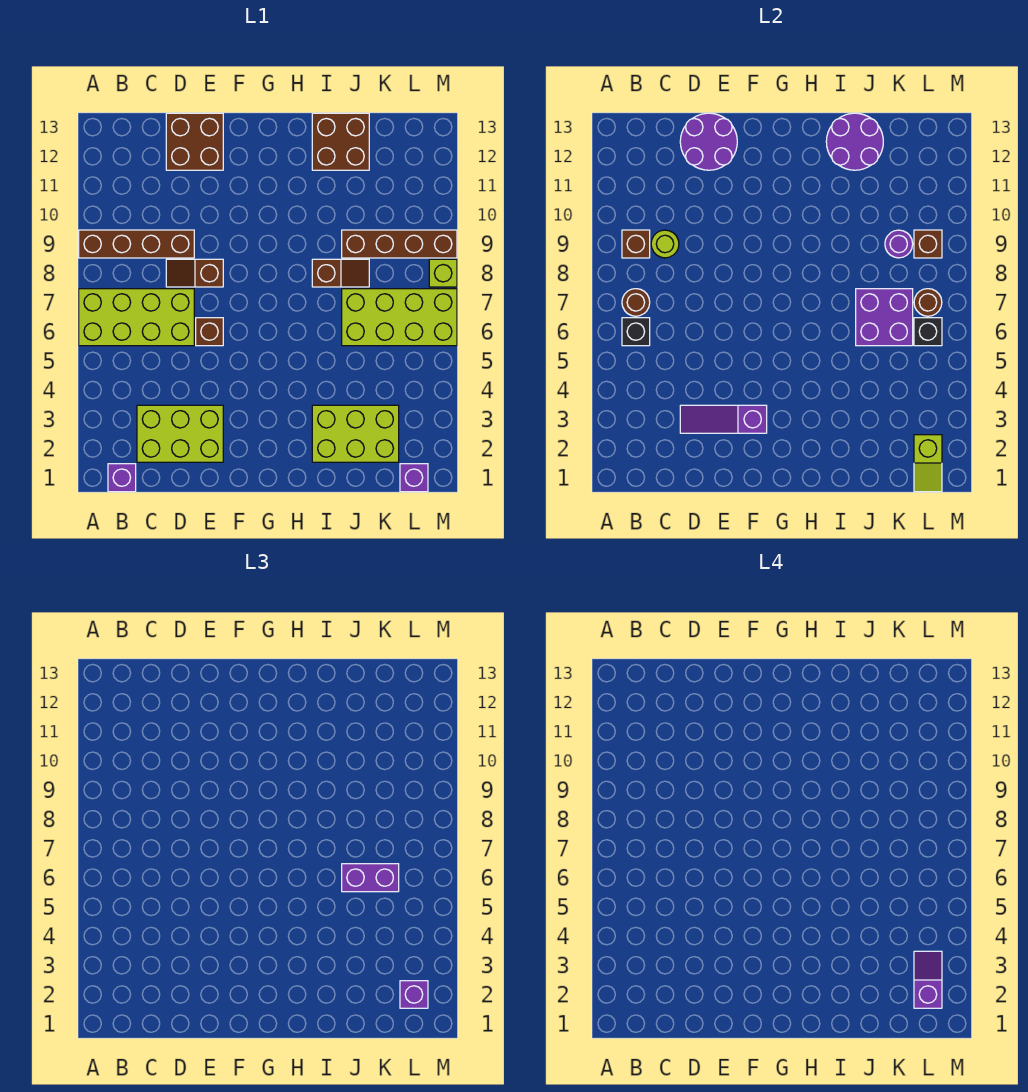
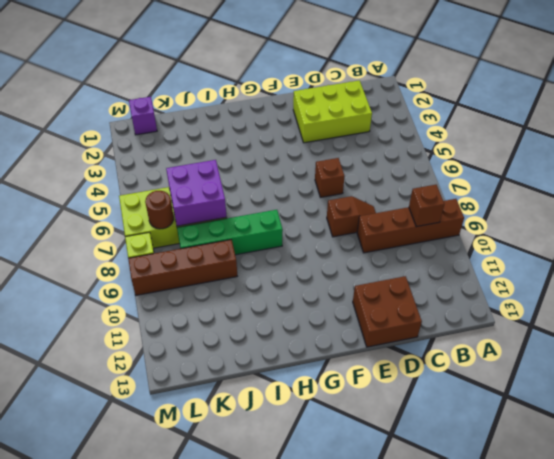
green brick H8:K8 level 1 -> brown slope I8:J8 level 1 top I
none -> lime brick A6:D7 level 1
none -> purple brick B1 level 1
none -> lime brick I2:K3 level 1
none -> brown brick I12:J13 level 1

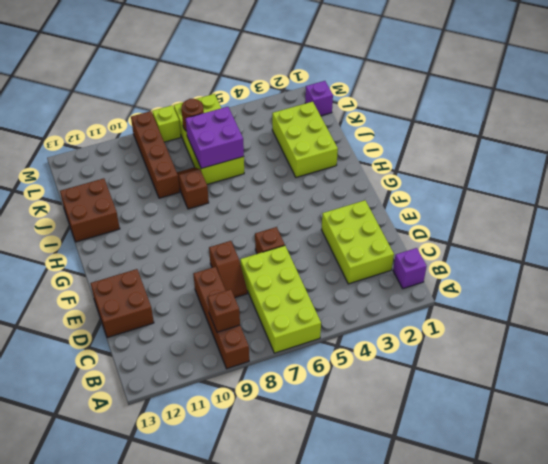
none -> black brick B6 level 2
none -> brown round brick B7 level 2
none -> lime round brick C9 level 2
none -> purple slope D3:F3 level 2 top F

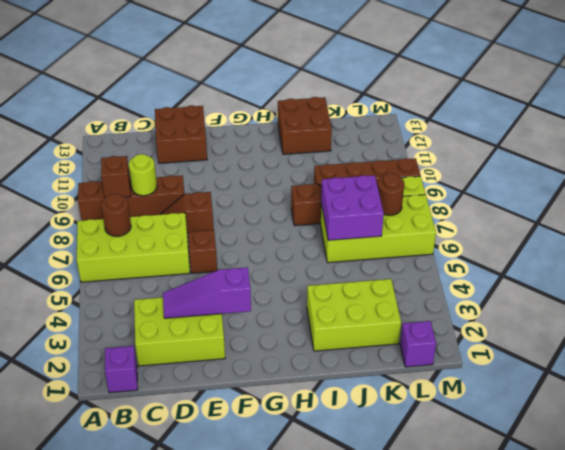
none -> black brick B6 level 2
none -> purple round brick D12:E13 level 2
none -> purple round brick I12:J13 level 2
none -> purple round brick K9 level 2

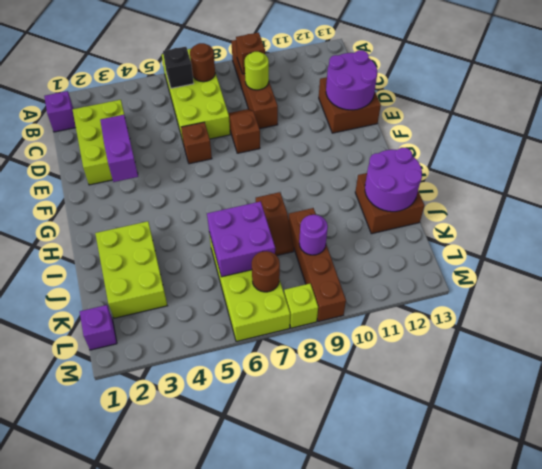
none -> lime slope L1:L2 level 2 top 2
none -> black brick L6 level 2
none -> brown brick L9 level 2
none -> purple brick J6:K6 level 3

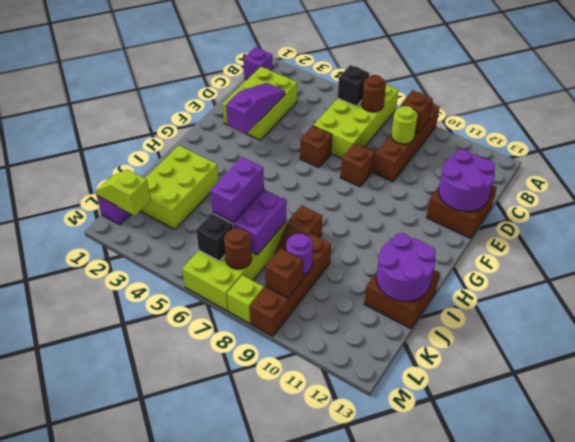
none -> purple brick L2 level 3
none -> purple slope L2:L3 level 4 top 2

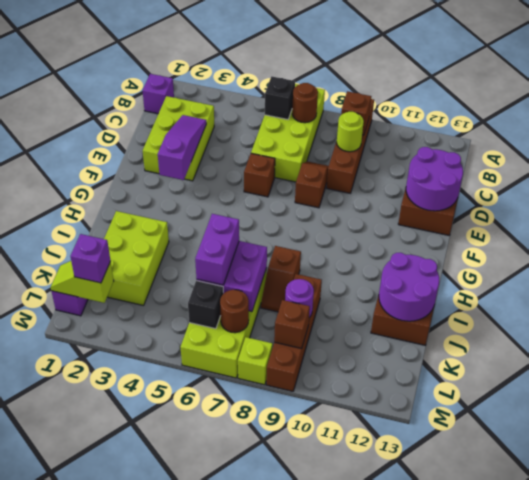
none -> purple slope L2:L3 level 4 top 2

